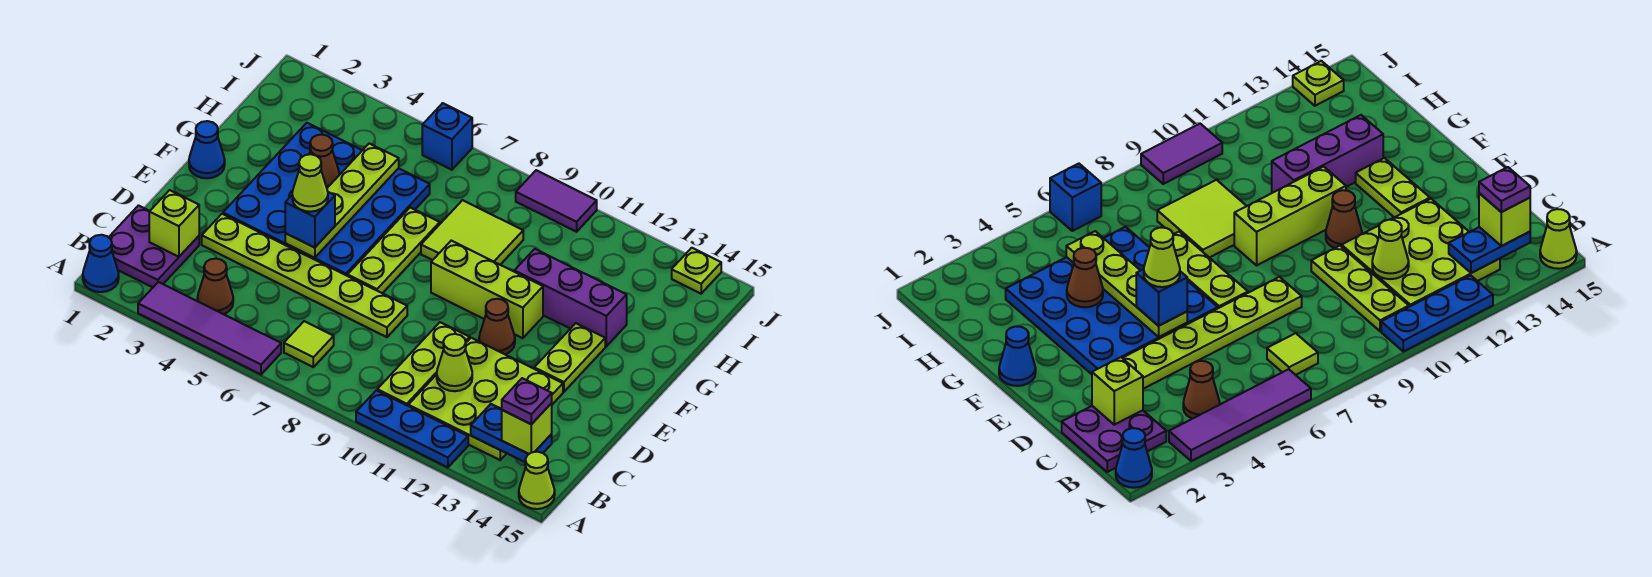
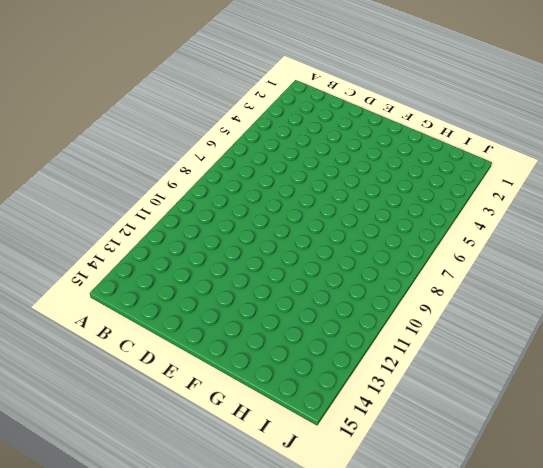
none -> blue cone A1 level 1
none -> purple tile A3:A6 level 1
none -> blue plate A10:A12 level 1
none -> lime cone A15 level 1

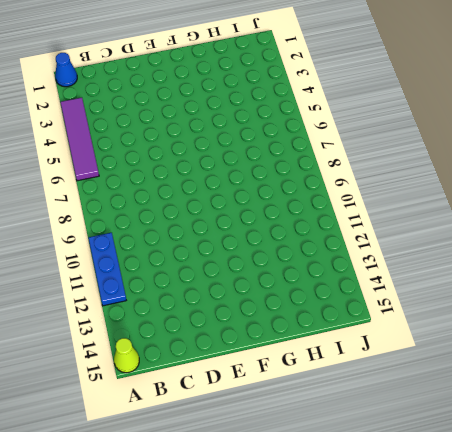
none -> purple plate B1:C2 level 1
none -> brown cone B4 level 1
none -> lime tile B7 level 1
none -> lime plate B10:D10 level 1

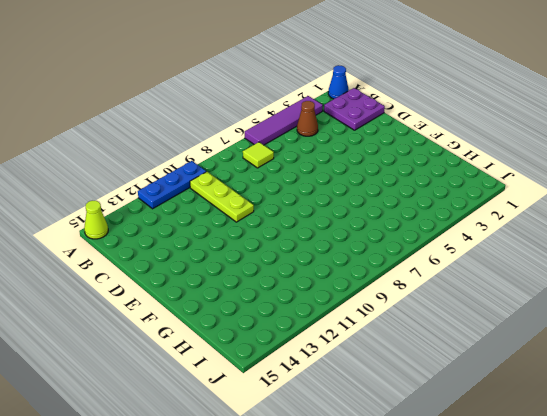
none -> lime plate B11:D13 level 1
none -> lime plate D3:D8 level 1
none -> blue plate E3:H6 level 1
none -> lime plate E7:G7 level 1

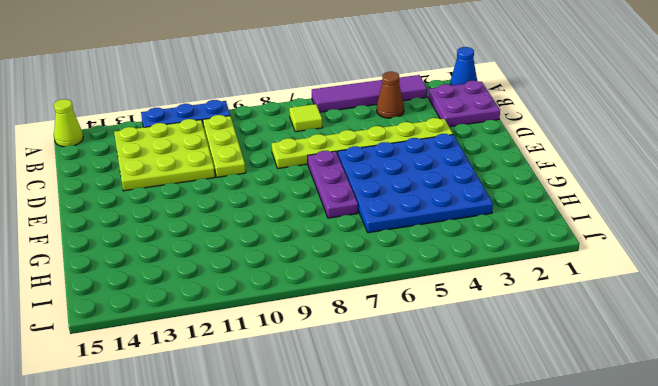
purple plate E7:G7 level 1 -> lime plate E7:G7 level 1
none -> brown cone E11 level 1
none -> lime plate E13:F13 level 1
none -> blue cone F1 level 1
none -> lime brick F9:F11 level 1

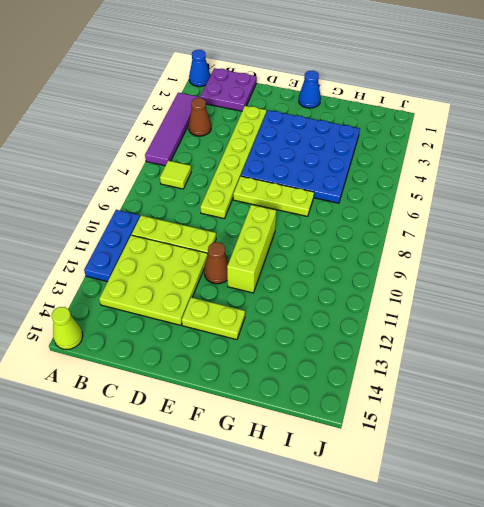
none -> lime tile G8:H9 level 1
none -> purple brick G11:G13 level 1
none -> blue brick J6 level 1
none -> purple tile J9:J10 level 1

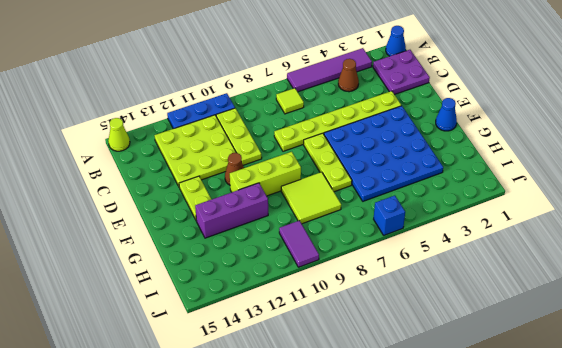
purple tile I10:J10 level 1 -> purple tile J9:J10 level 1
none -> lime plate J14 level 1
none -> blue plate B13:B14 level 2
none -> lime brick C2 level 2
none -> lime cone C11 level 2

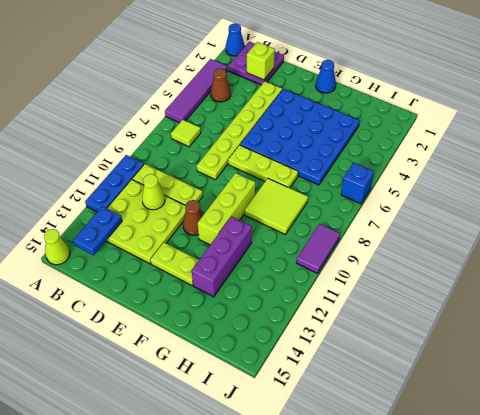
none -> lime plate J14 level 1
none -> lime plate E5:H5 level 2
none -> brown cone G4 level 2
none -> lime brick B14 level 3

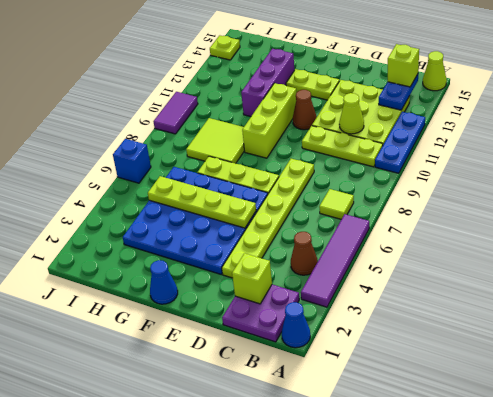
none -> brown cone G4 level 2
none -> blue brick E5 level 3
none -> purple plate B14 level 4
none -> lime cone E5 level 4

